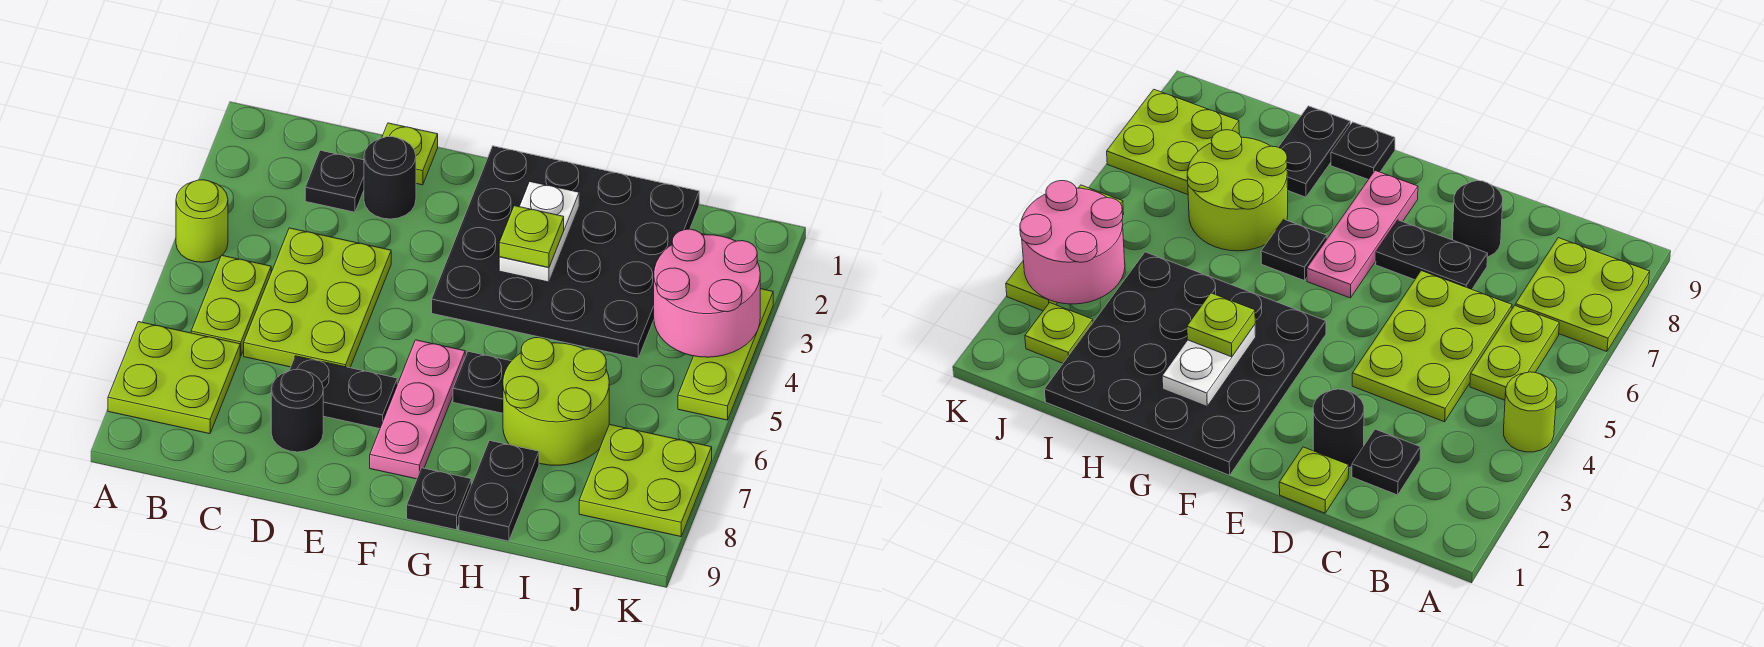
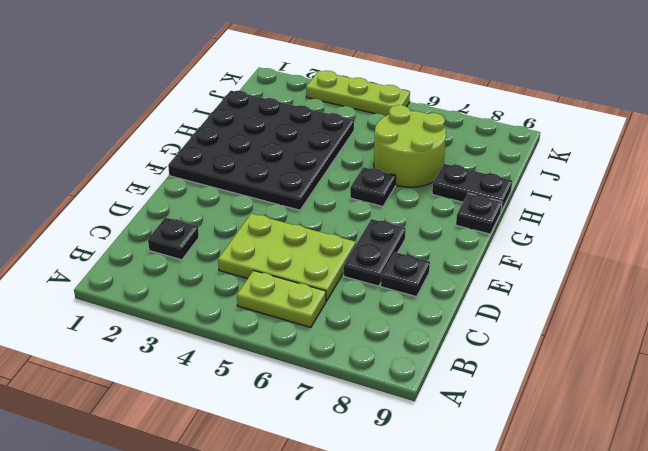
black plate D8 level 1 -> black round brick D8 level 1
none -> lime round brick A4 level 1
none -> lime plate A7:B8 level 1
none -> lime plate D1 level 1

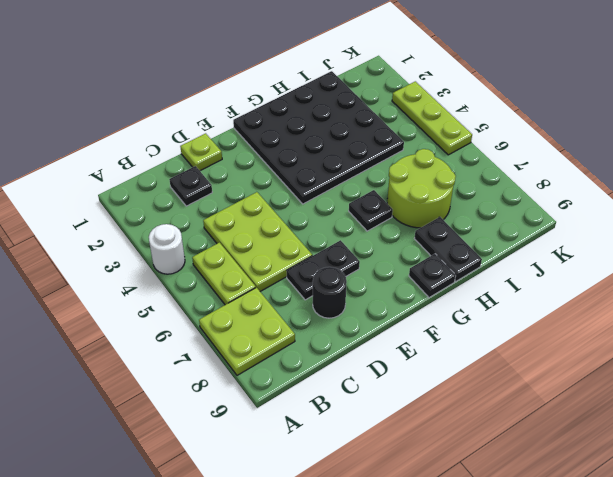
white round brick A4 level 1 -> lime round brick A4 level 1
none -> black round brick D2 level 1
none -> pink plate F6:F8 level 1
none -> lime plate J2 level 1

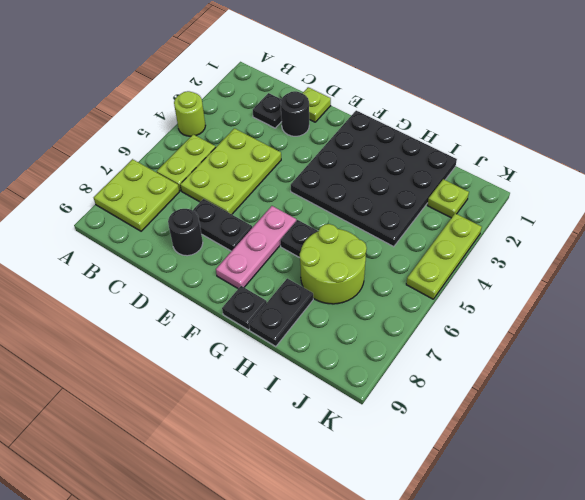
none -> lime plate J7:K8 level 1
none -> white plate G2:G3 level 2
none -> pink round brick J3:K4 level 2

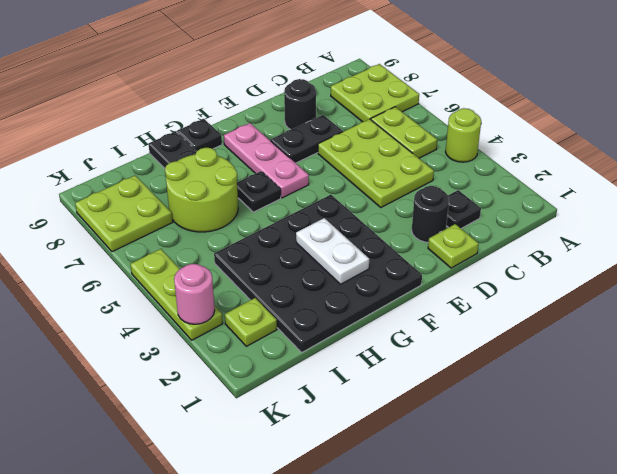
pink round brick K3 level 2 -> pink round brick J3:K4 level 2
none -> lime plate G3 level 3

